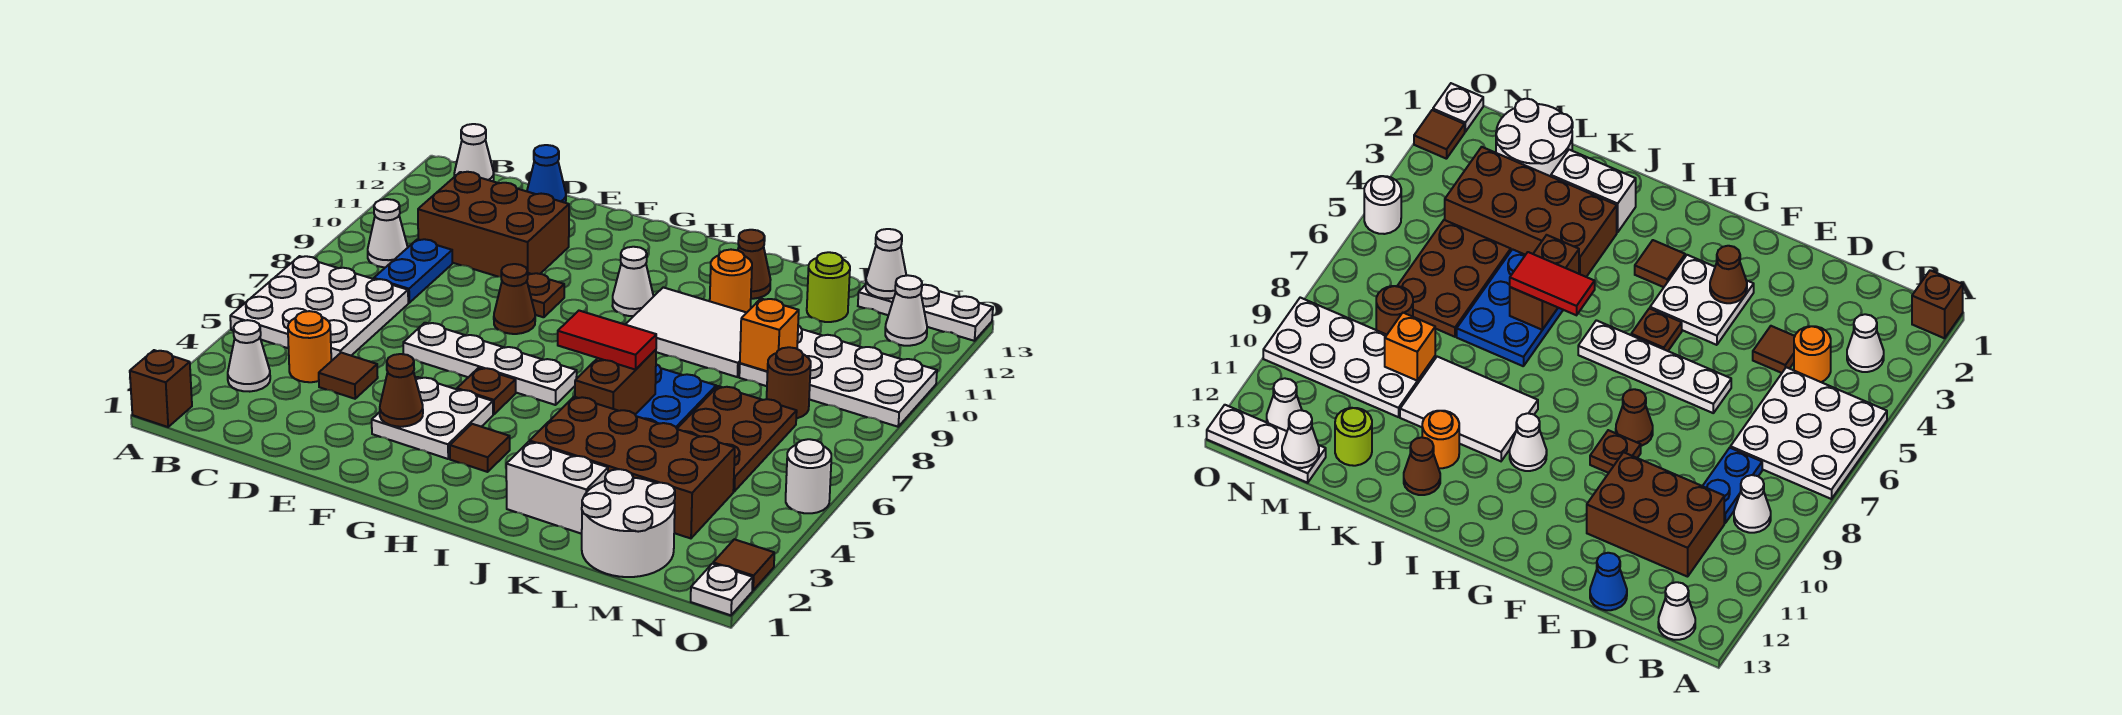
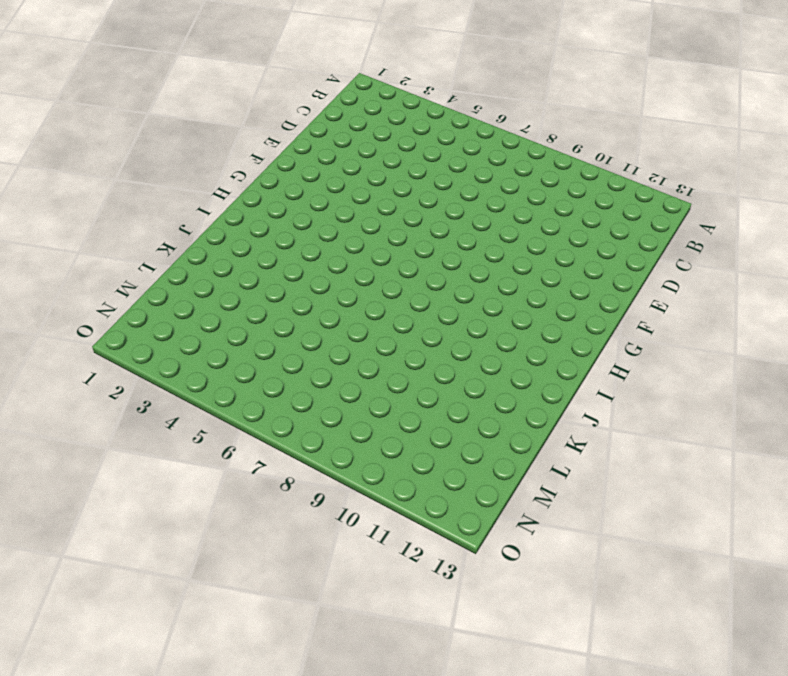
none -> brown brick A1 level 1
none -> white plate A5:C7 level 1
none -> white cone B3 level 1
none -> white cone B9 level 1

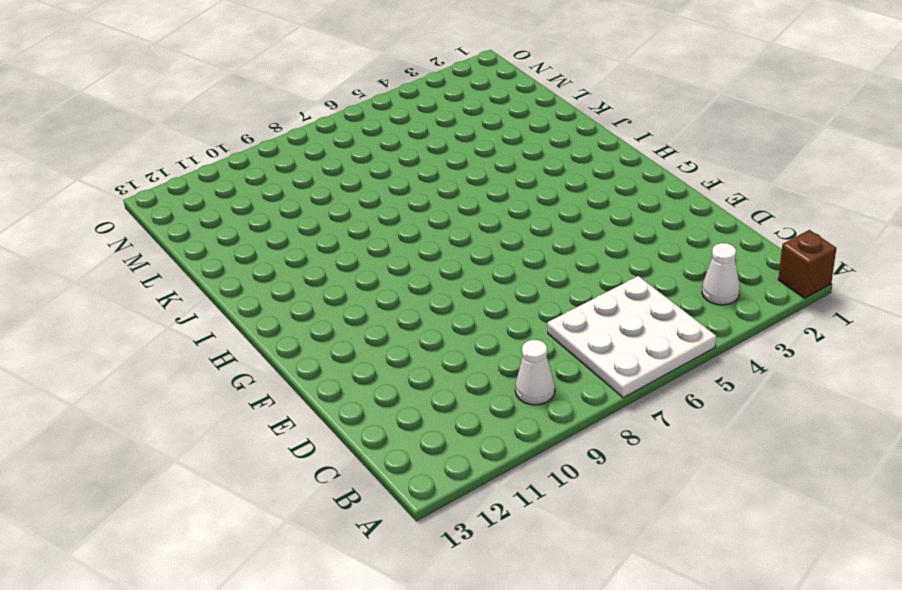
none -> white cone B13 level 1
none -> orange round brick C4 level 1
none -> blue plate C8:C9 level 1
none -> brown brick C10:E11 level 1

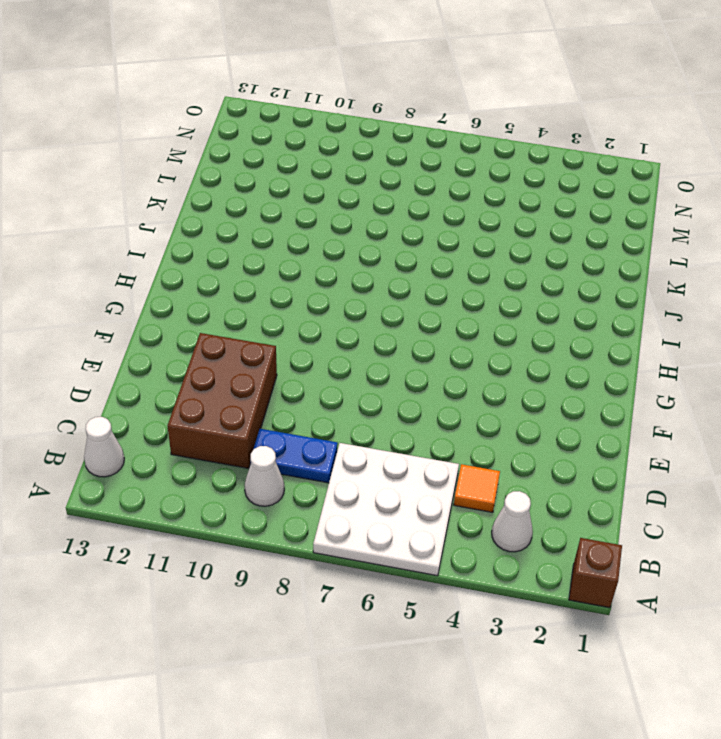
orange tile C4 level 1 -> orange round brick C4 level 1
none -> brown tile D4 level 1
none -> blue cone D13 level 1
none -> white plate E6:H6 level 1
none -> white plate F3:G4 level 1

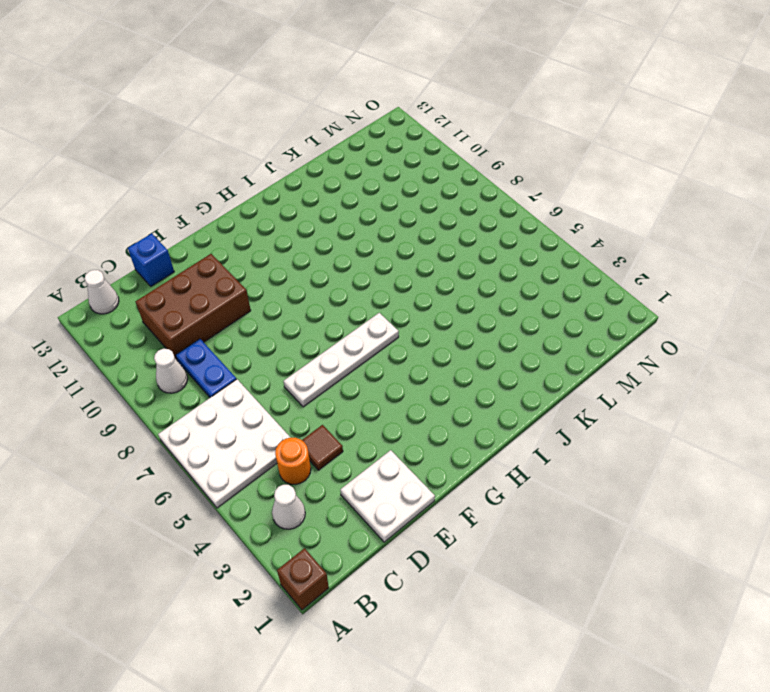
white plate D1:E2 level 1 -> white plate F3:G4 level 1
blue brick D13 level 1 -> blue cone D13 level 1
none -> brown cone F8 level 1
none -> brown plate F9 level 1
none -> brown plate G5 level 1
none -> brown tile H3 level 1

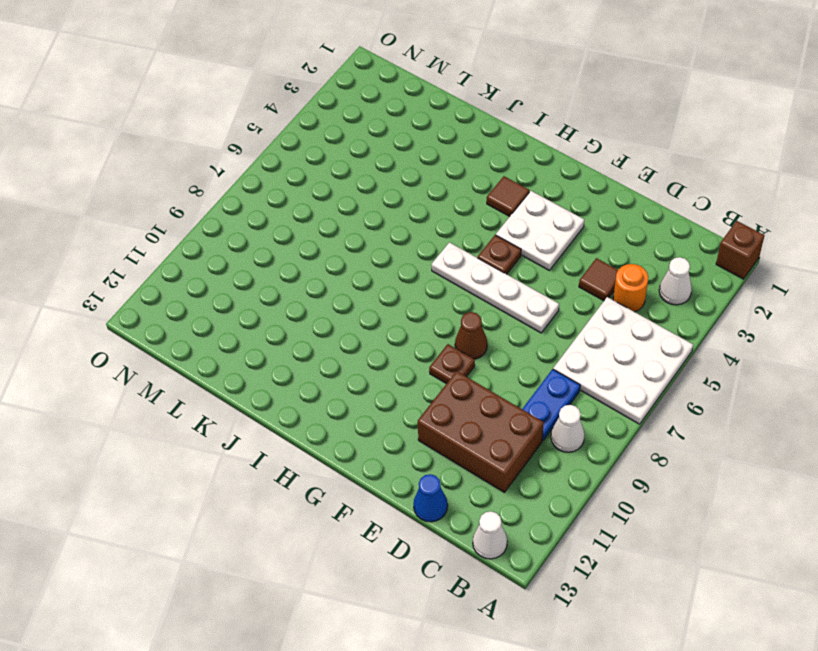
none -> white cone H10 level 1
none -> white tile I9:K10 level 1
none -> white brick J2:K2 level 1
none -> brown brick J3:M4 level 1

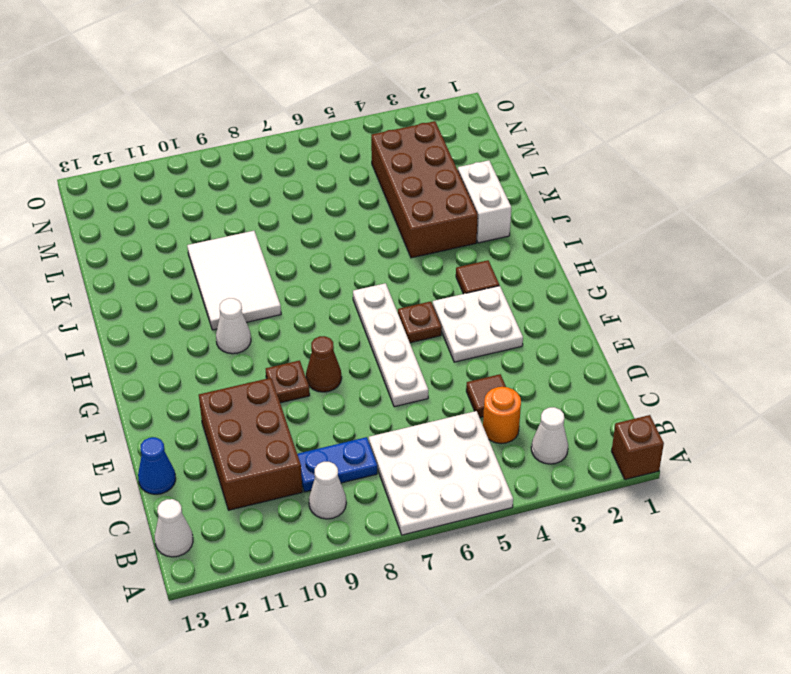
none -> blue plate J5:K7 level 1
none -> orange round brick J11 level 1
none -> brown cone J12 level 1
none -> white round brick L1:M2 level 1

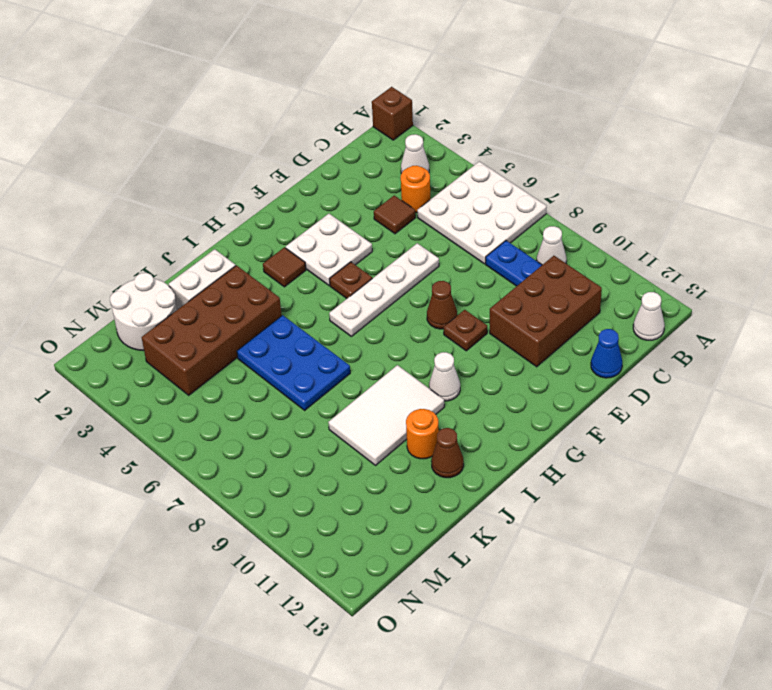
none -> brown plate L5:M7 level 1
none -> white plate L9:O10 level 1
none -> lime round brick L12 level 1
none -> brown round brick M8 level 1

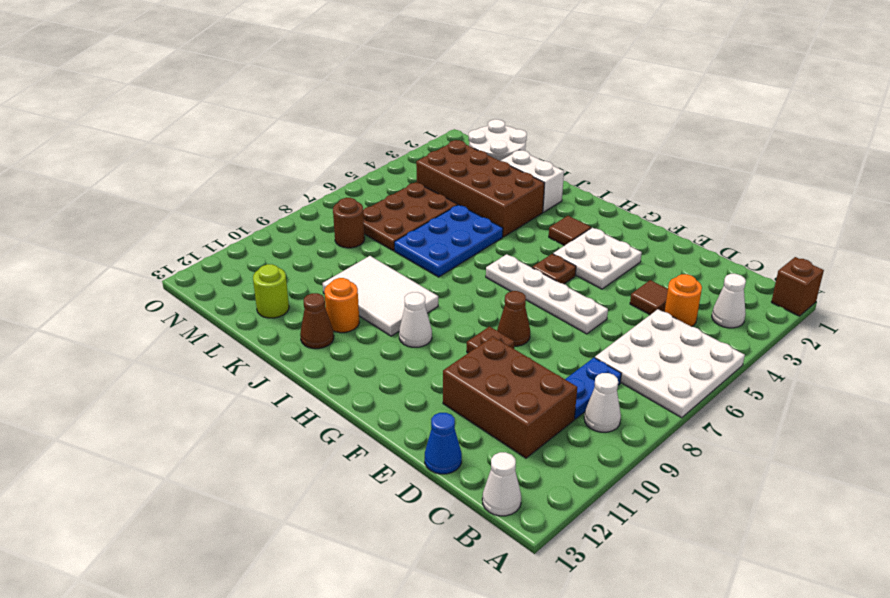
none -> white plate L9:O10 level 1
none -> white plate M13:O13 level 1
none -> white cone N12 level 1
none -> white plate O1 level 1

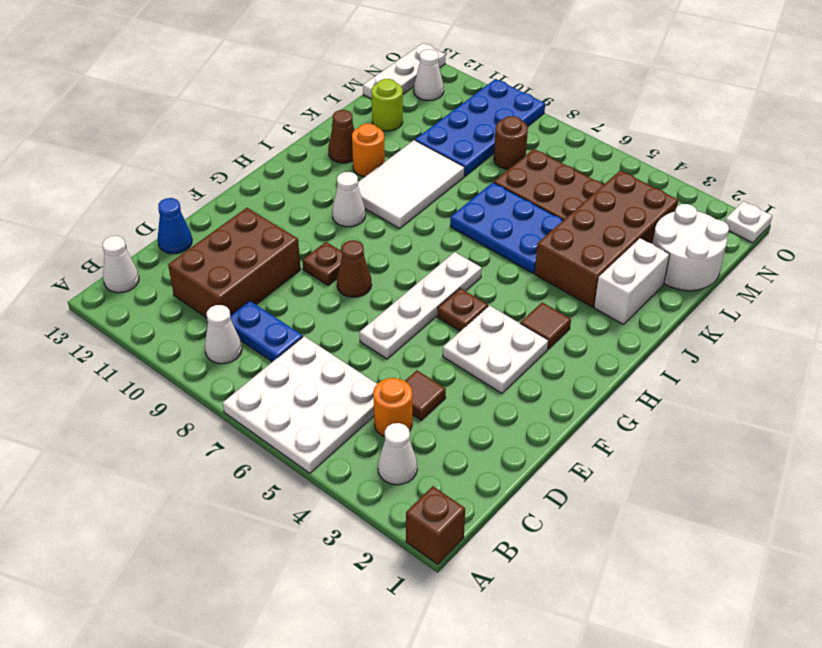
blue plate L9:O10 level 1 -> white plate L9:O10 level 1
none -> brown tile O2 level 1
none -> white round brick O5 level 1
none -> brown cone F3 level 2
none -> brown brick J5:J6 level 2

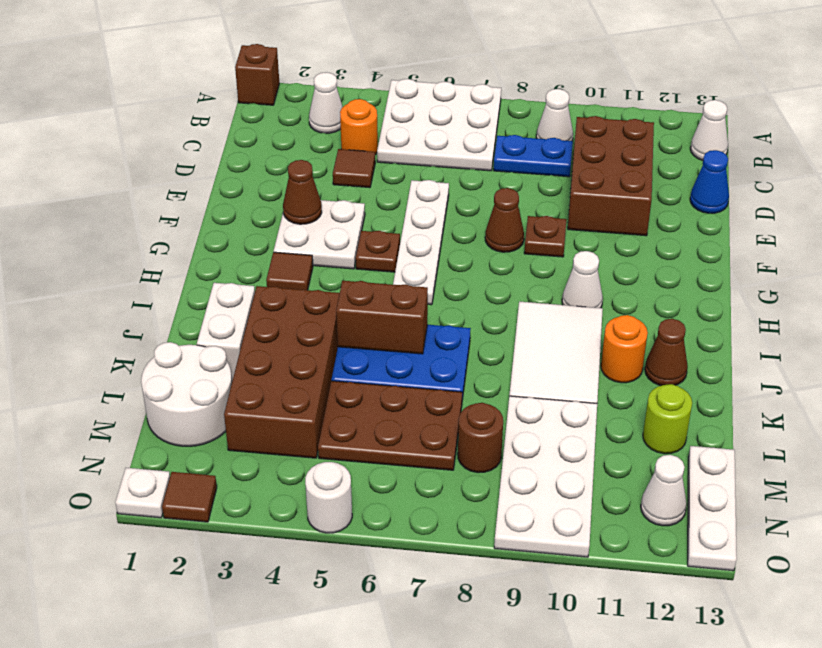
none -> orange brick L9 level 2
none -> white cone M13 level 2
none -> red tile I6:J6 level 3

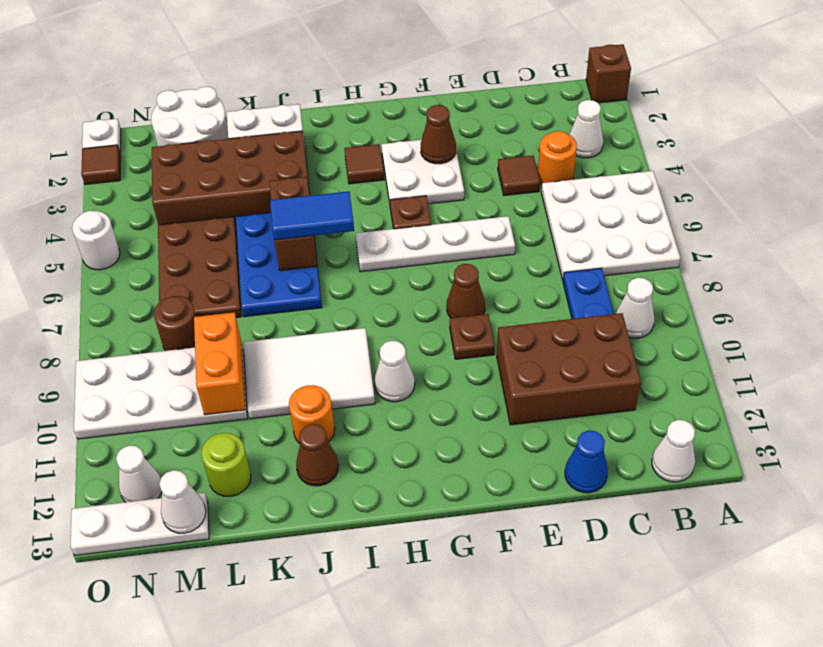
blue tile I6:J6 level 3 -> red tile I6:J6 level 3
orange brick L9:L10 level 2 -> orange brick L9 level 2

